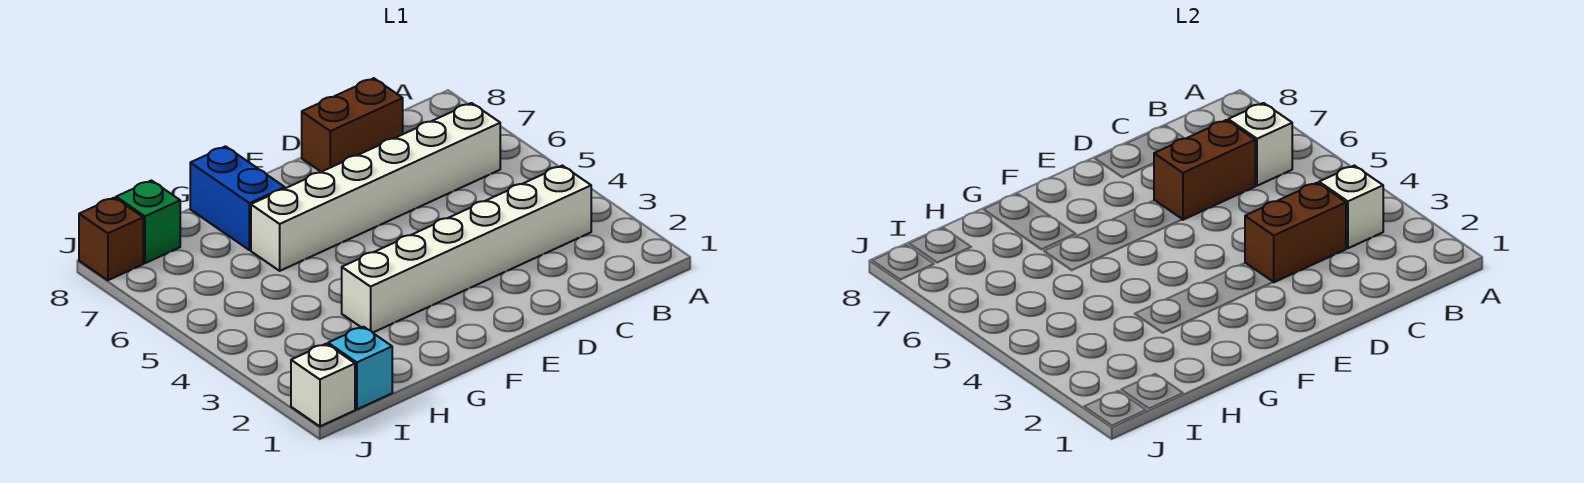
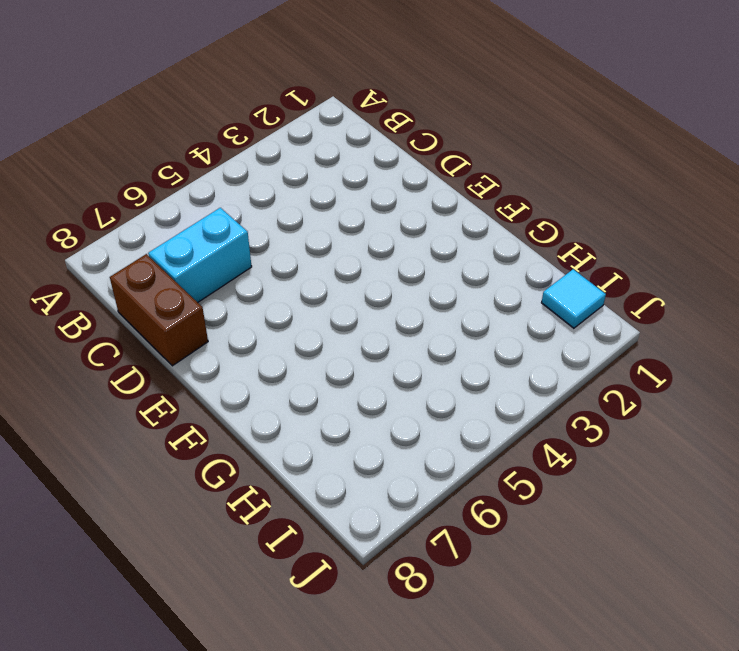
cyan brick C6:C7 level 1 -> white brick B6:G6 level 1
cyan tile I1 level 1 -> cyan brick I1 level 1
none -> white brick B3:G3 level 1
none -> blue brick G7:G8 level 1
none -> green brick I8 level 1

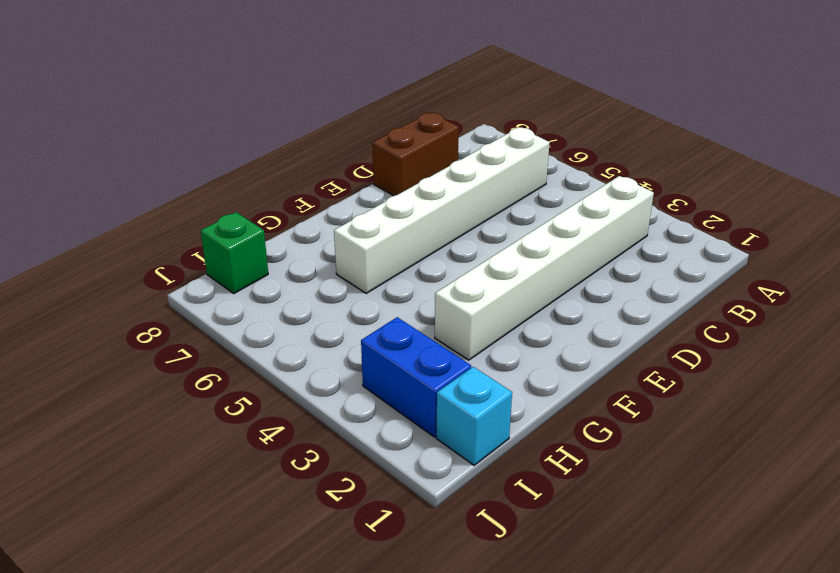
blue brick I2:I3 level 1 -> blue brick G7:G8 level 1
none -> white brick J1 level 1
none -> brown brick J8 level 1
none -> white brick B3 level 2

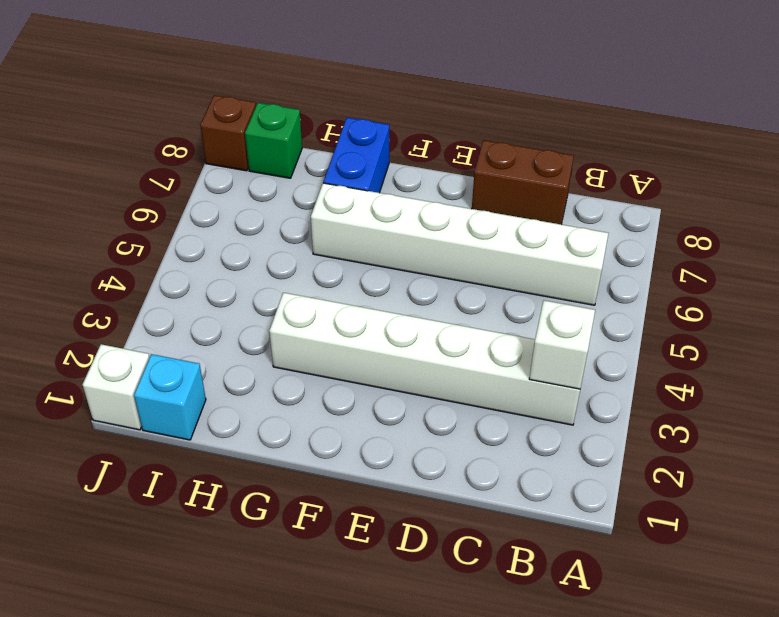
none -> white brick B6 level 2
none -> brown brick C3:D3 level 2
none -> brown brick C6:D6 level 2

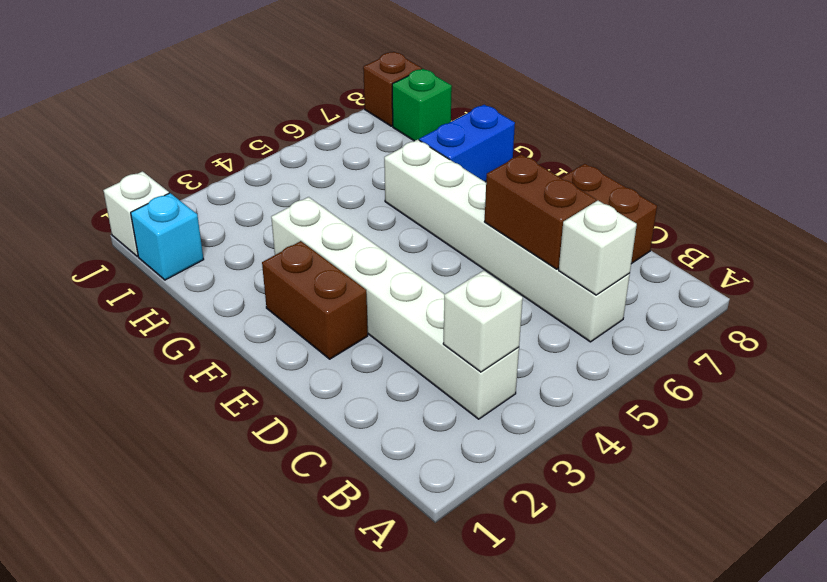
brown brick E2:F2 level 1 -> brown brick C3:D3 level 2

